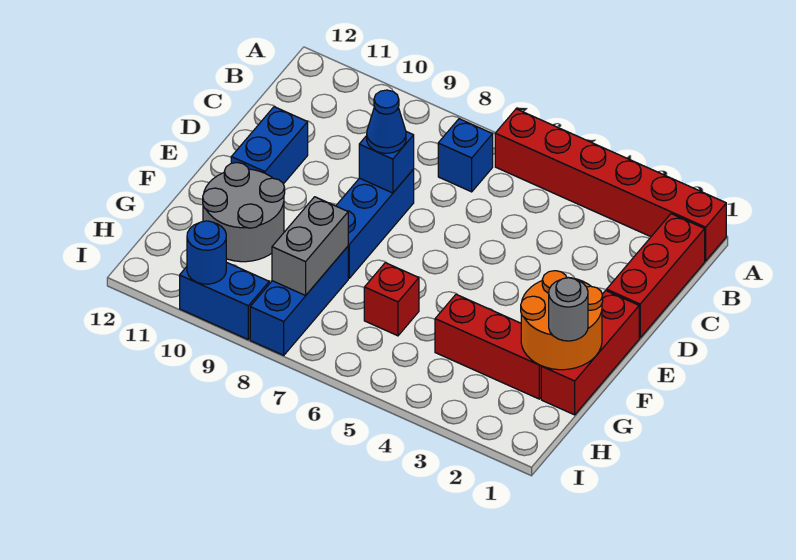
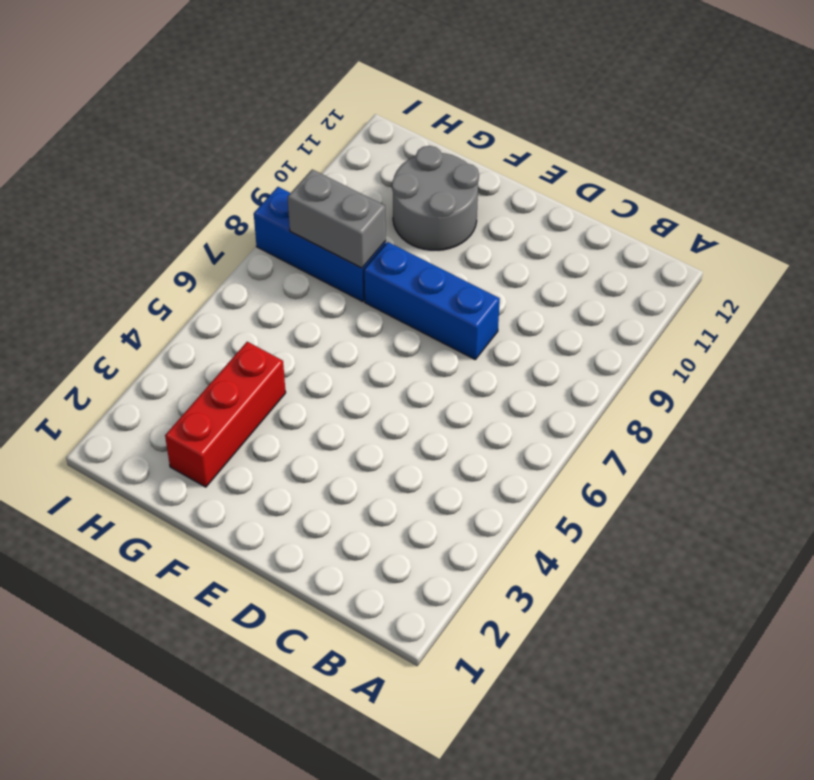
none -> red brick A1:A6 level 1
none -> red brick B1:D1 level 1
none -> blue brick B7 level 1

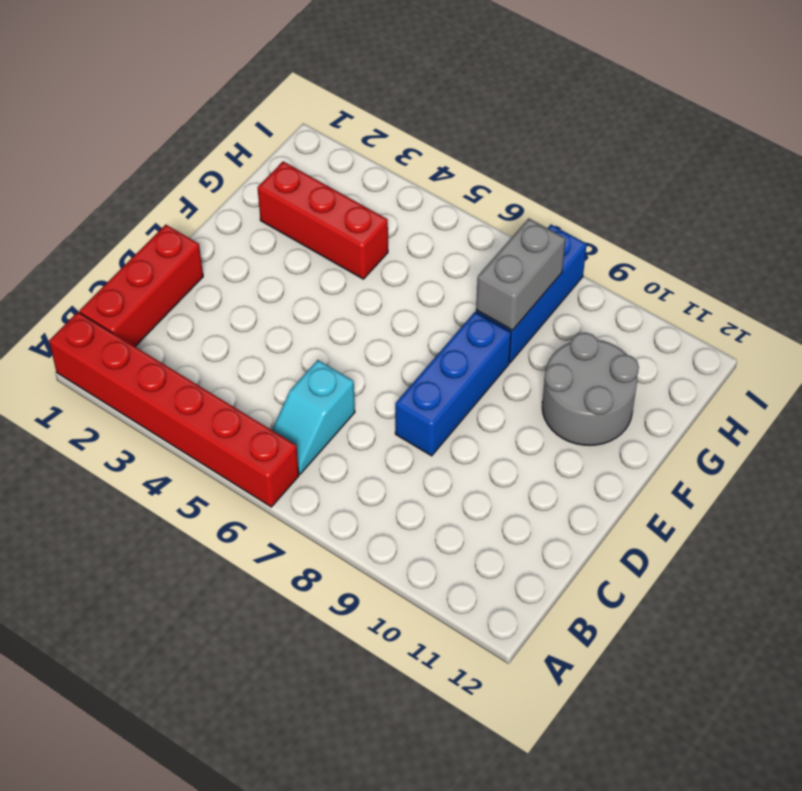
cyan slope B6:C6 level 1 top C -> none
none -> blue brick B7 level 1
none -> blue brick D11:E11 level 1
none -> red brick E1:G1 level 1

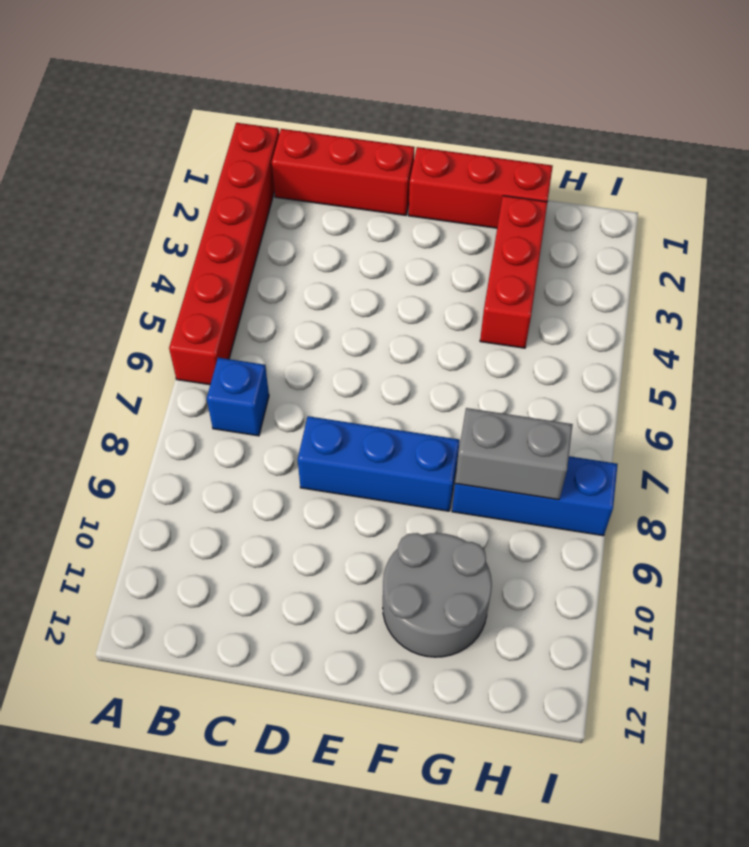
none -> blue brick D11:E11 level 1
none -> red brick G6 level 1
none -> blue brick I9:I10 level 1

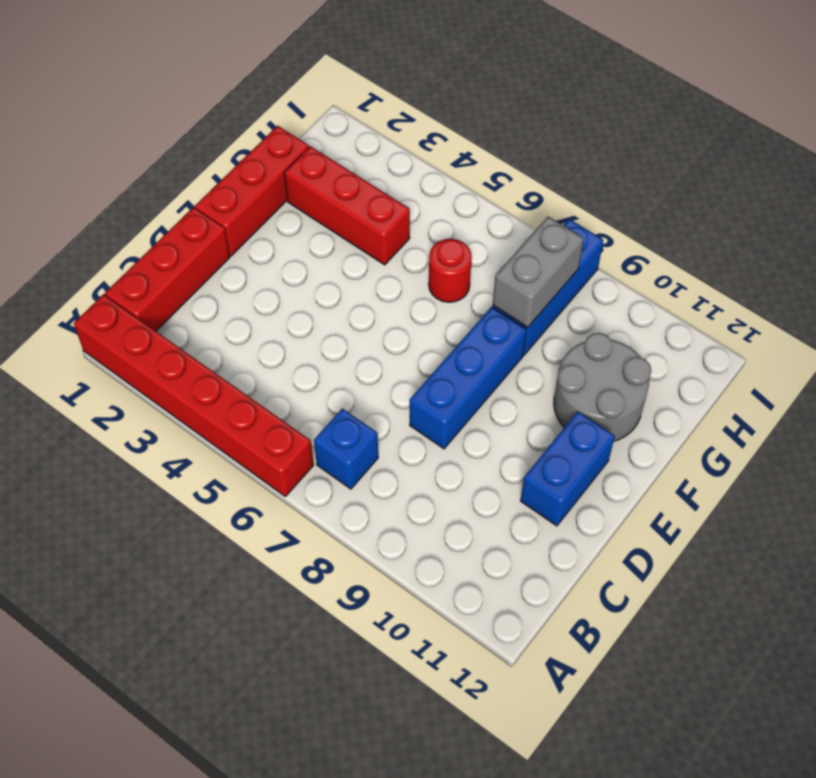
red round brick G6 level 1 -> red brick G6 level 1
none -> blue brick I9:I10 level 1
none -> blue brick D8 level 2
none -> orange round brick F1:G2 level 2

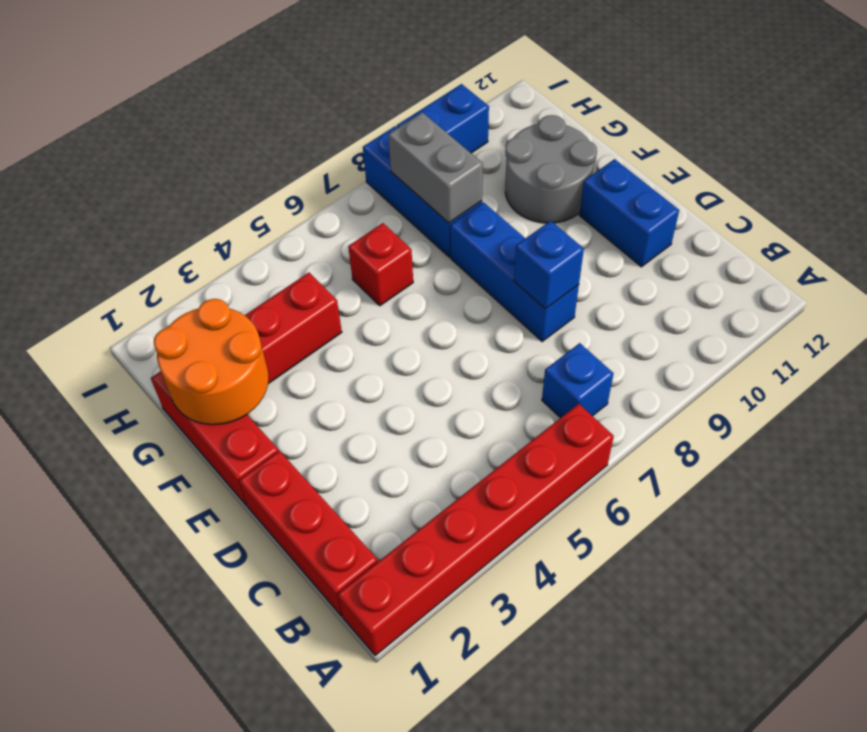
none -> blue round brick I10 level 2
none -> blue cone D8 level 3
none -> grey round brick G1 level 3

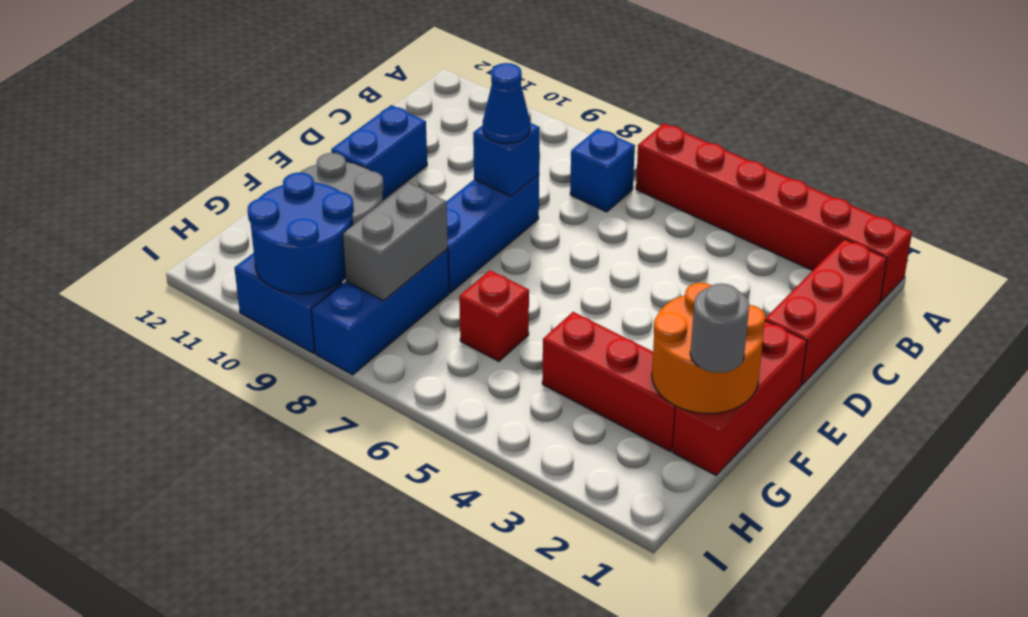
blue round brick H9:I10 level 2 -> blue round brick I10 level 2

